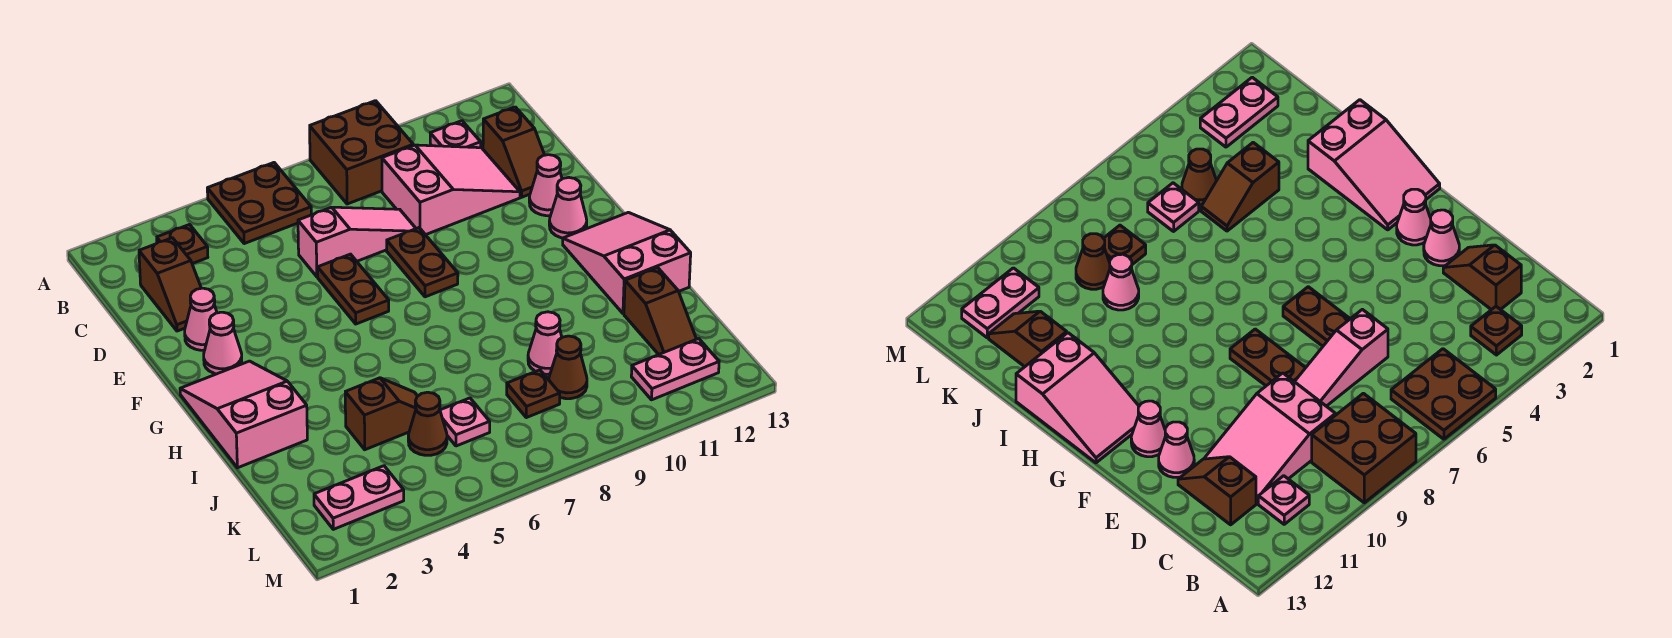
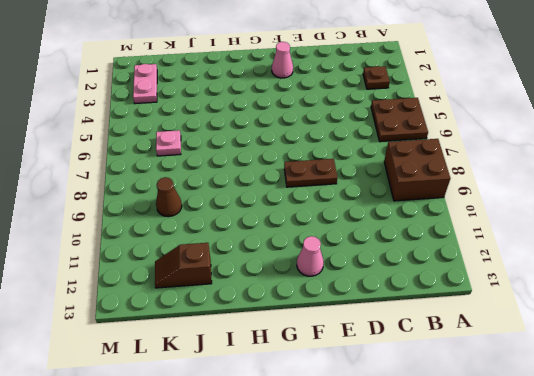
none -> pink plate B11 level 1
none -> brown slope C2:D2 level 1 top C
none -> pink slope C9:D11 level 1 top 9

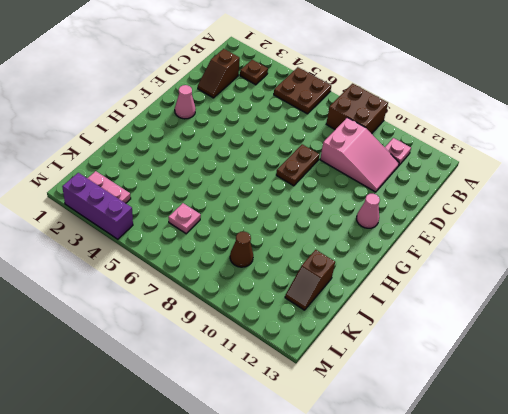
purple brick M2:M4 level 1 -> none
none -> brown slope C12:D12 level 1 top C
none -> pink slope D6:D8 level 1 top 6
none -> pink cone E2 level 1

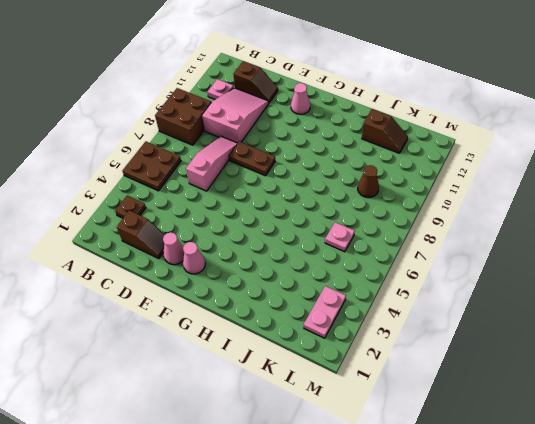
none -> brown plate E6:F6 level 1
none -> pink cone E12 level 1
none -> pink slope G1:I2 level 1 top I

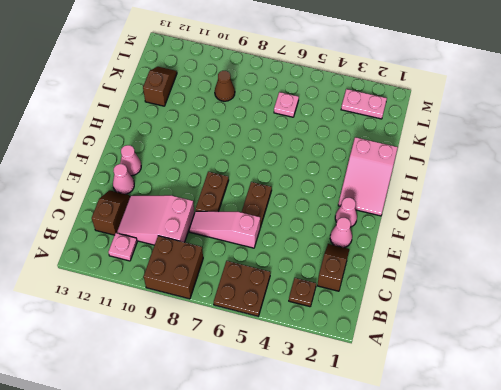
none -> pink slope G12:I13 level 1 top I
none -> brown slope J4:J5 level 1 top 4
none -> pink cone J9 level 1

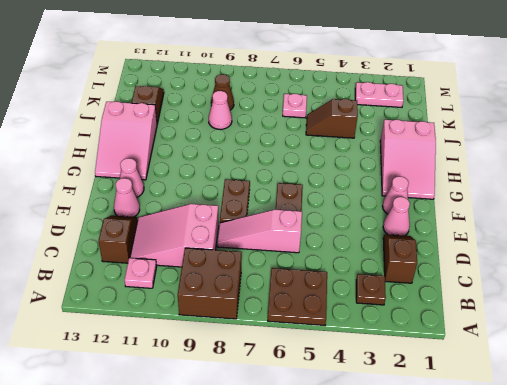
none -> brown cone K5 level 1
none -> brown plate K8 level 1
none -> pink plate L11:L12 level 1

